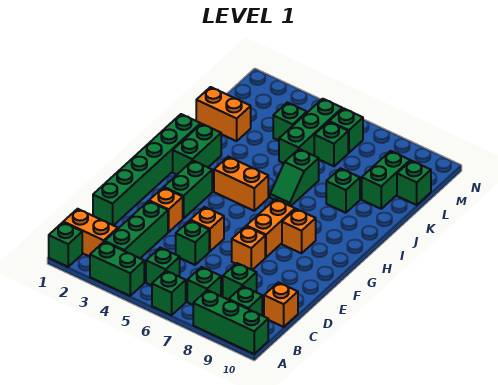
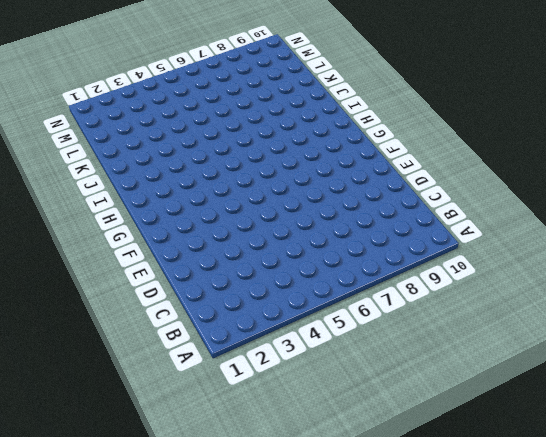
none -> green brick A1 level 1
none -> green brick A3:A4 level 1
none -> green brick A6 level 1
none -> green brick A8:A10 level 1

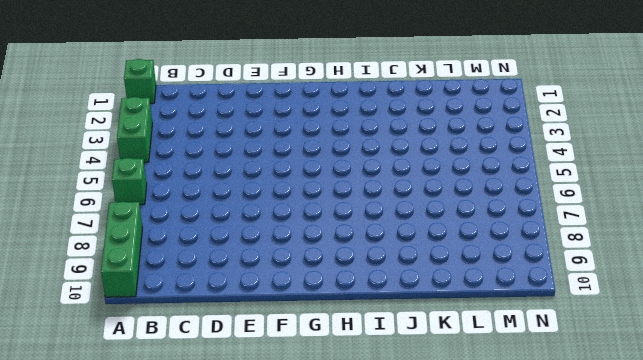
none -> orange brick B1:B2 level 1
none -> green brick B3:D3 level 1
none -> green brick B5 level 1
none -> green brick B7 level 1

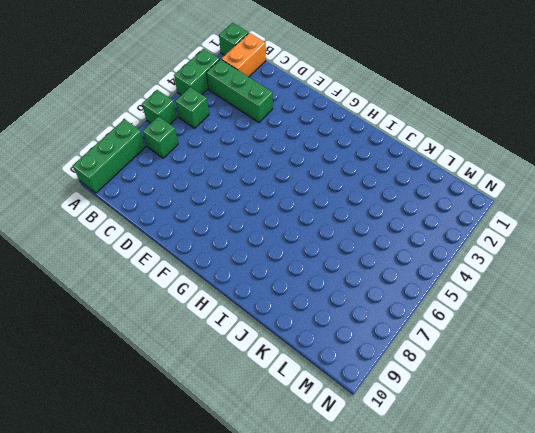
none -> green brick B9 level 1
none -> green brick C8 level 1
none -> orange brick C10 level 1
none -> green brick D1:I1 level 1

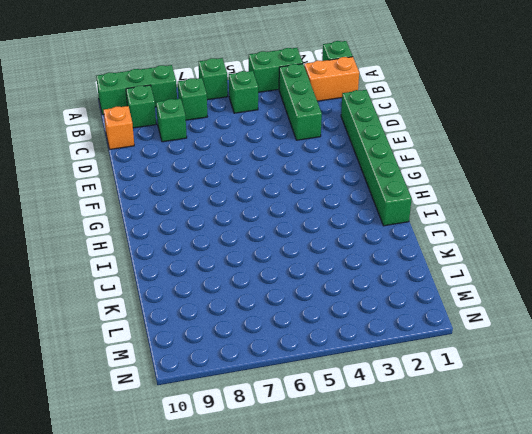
none -> green brick D5 level 1
none -> orange brick E3 level 1
none -> orange brick E5 level 1
none -> orange brick E7 level 1

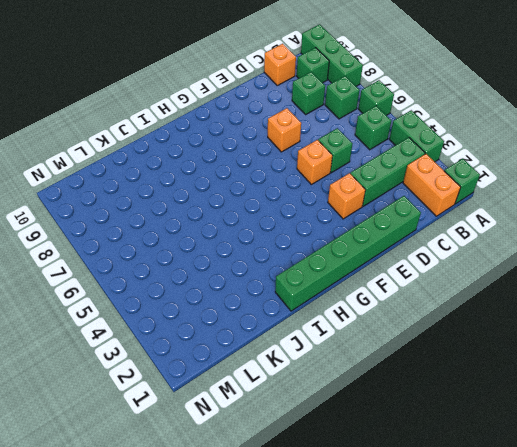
none -> green brick F3:G3 level 1
none -> orange brick F7:G7 level 1
none -> orange brick G8 level 1
none -> green brick H2:I2 level 1

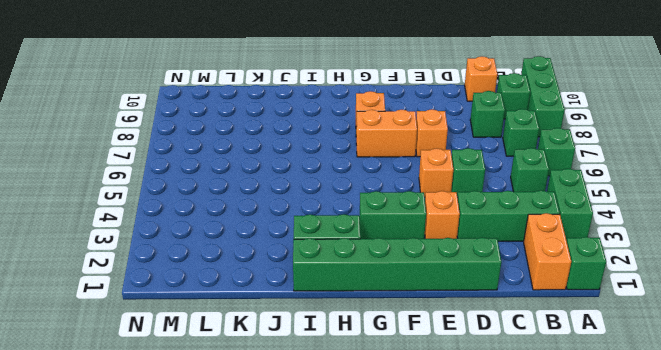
none -> orange brick H4:H5 level 1
none -> green slope I6:J6 level 1 top J
none -> green brick J8 level 1
none -> orange brick K1:K2 level 1

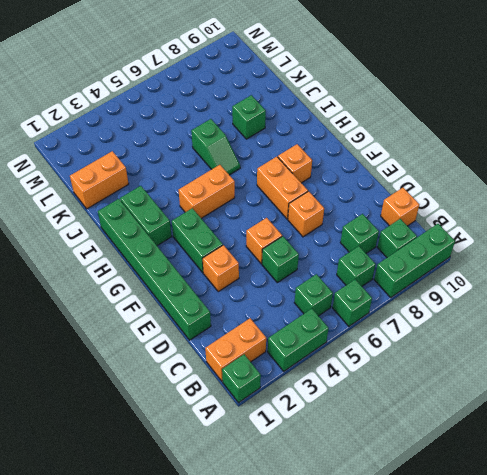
none -> green brick B3:D3 level 1
none -> green brick K5:M5 level 1
none -> green brick K9:L9 level 1
none -> green brick L4 level 1

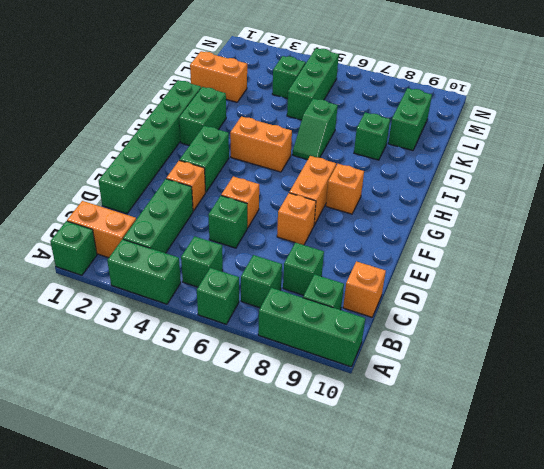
none -> green brick L6 level 1
none -> green brick L10 level 1
none -> green brick M6 level 1

